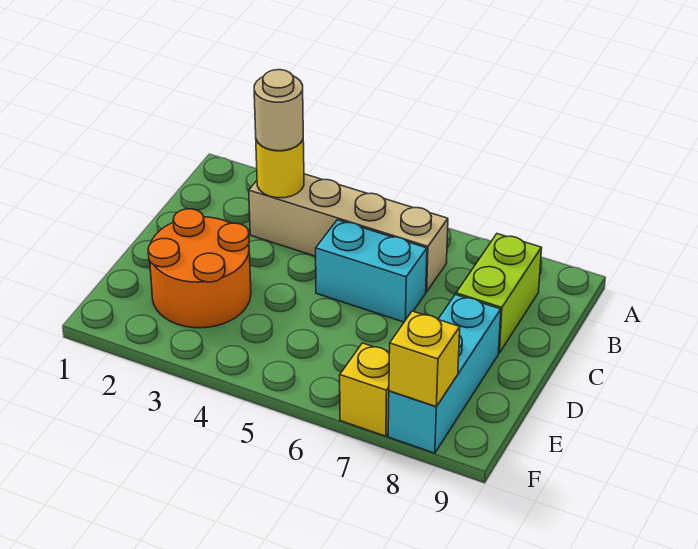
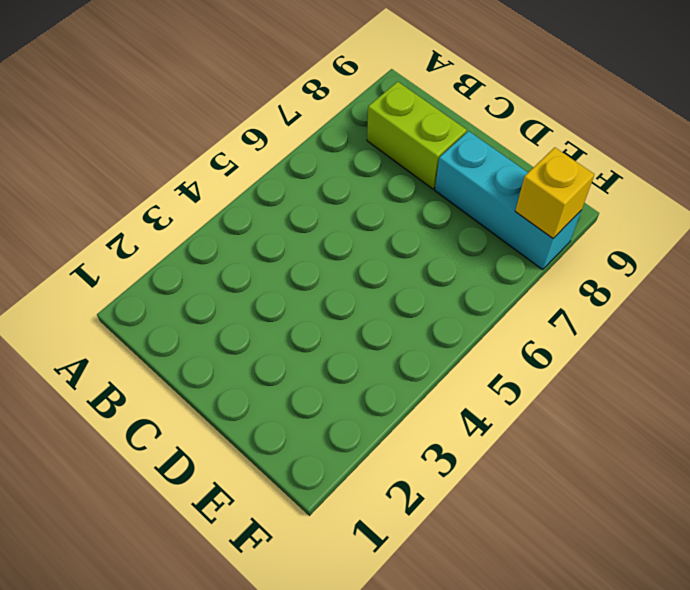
none -> tan brick B3:B6 level 1
none -> cyan brick C5:C6 level 1

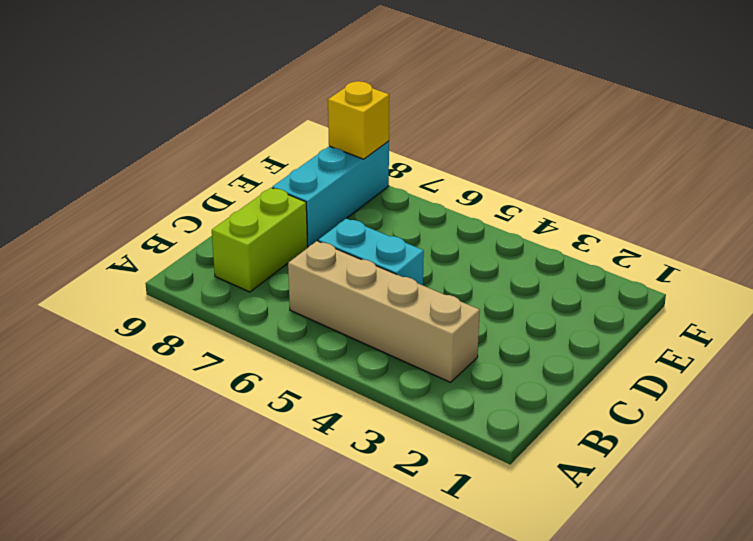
none -> orange round brick D2:E3 level 1
none -> yellow brick F7 level 1

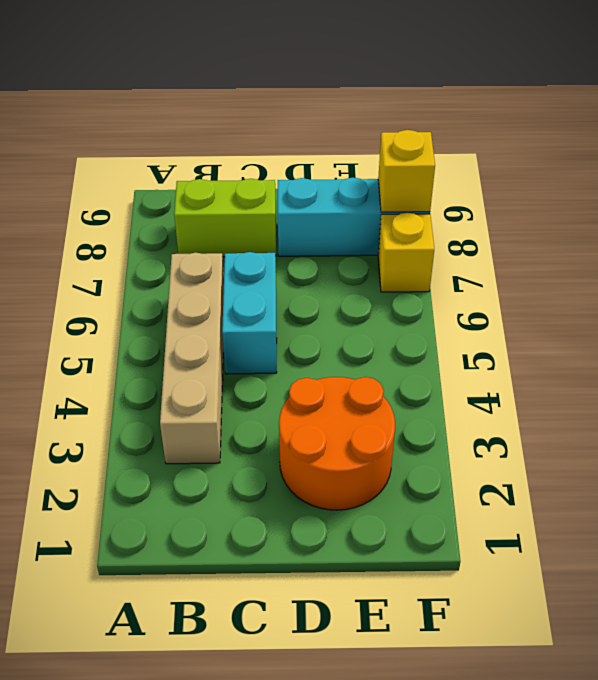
none -> yellow round brick B3 level 2
none -> tan round brick B3 level 3

